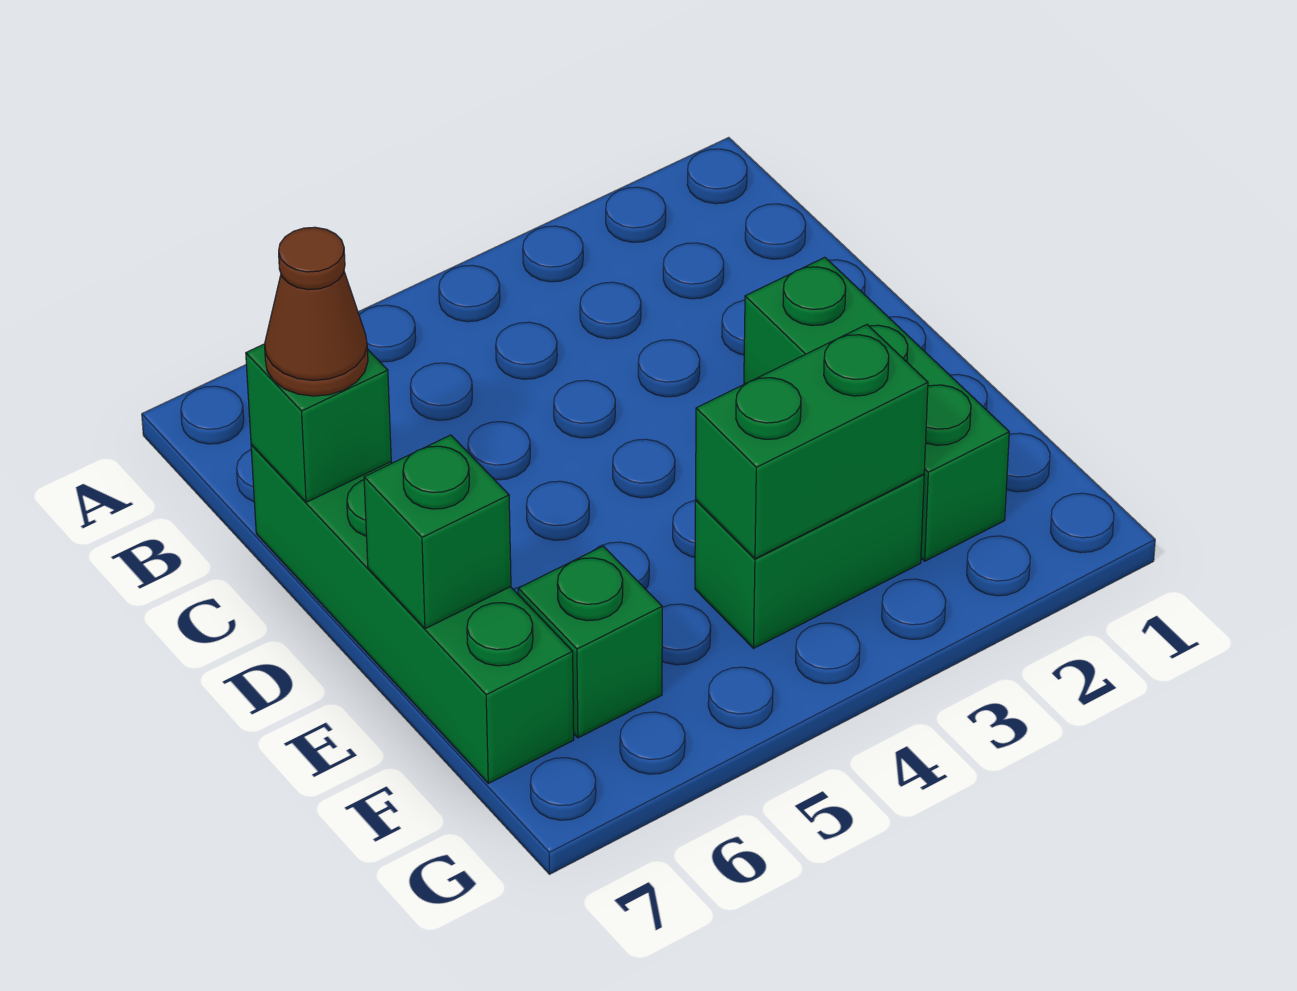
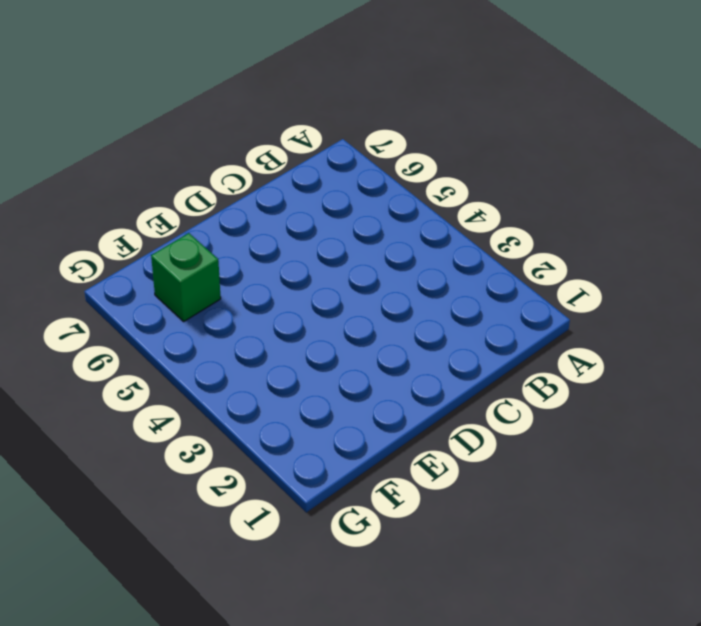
none -> green brick C7:F7 level 1
none -> green brick D2:F2 level 1

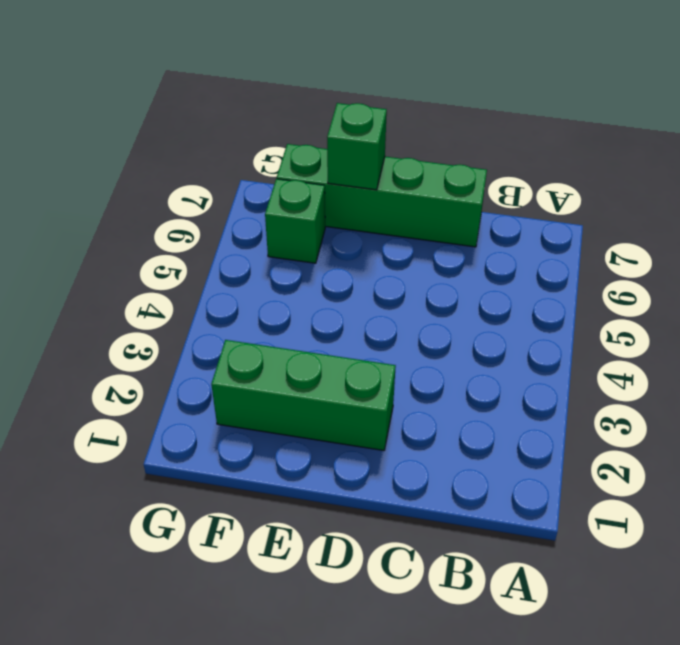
none -> green brick F3:F4 level 1
none -> green brick C7 level 2

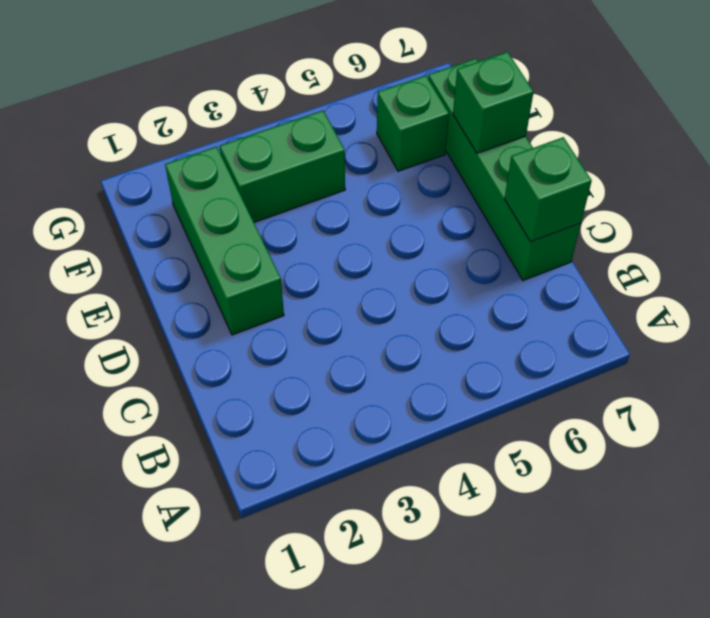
none -> green brick F3:F4 level 2
none -> brown cone C7 level 3

